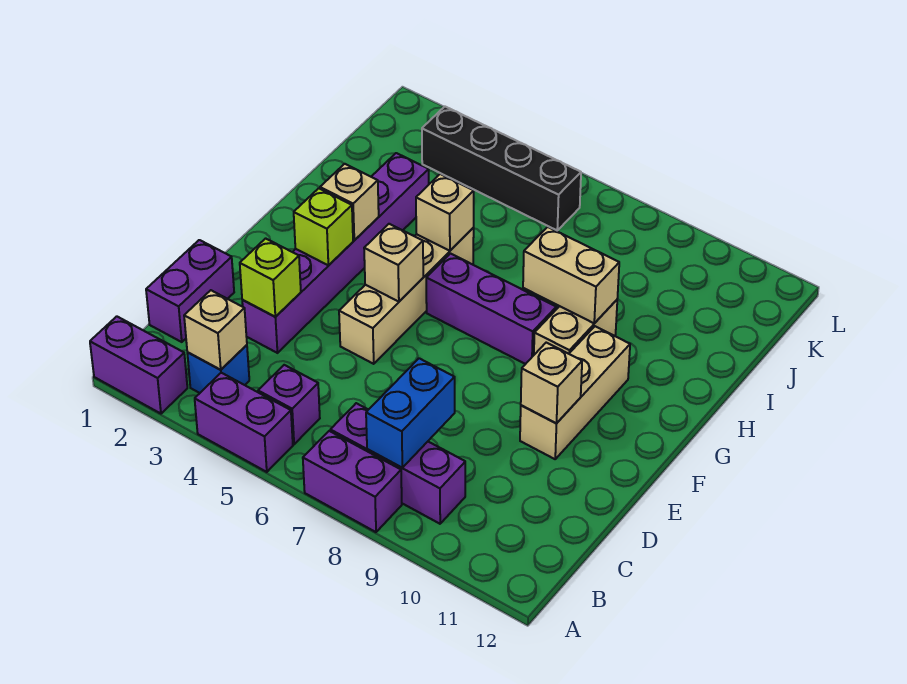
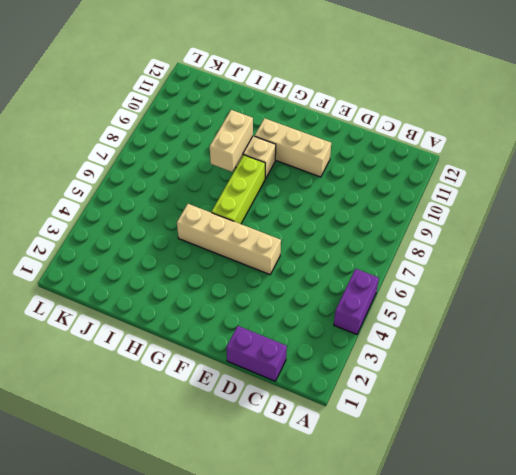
lime brick G6:G8 level 1 -> purple brick G6:G8 level 1
none -> purple brick A1:A2 level 1
none -> purple brick A7:A8 level 1
none -> blue brick B3 level 1

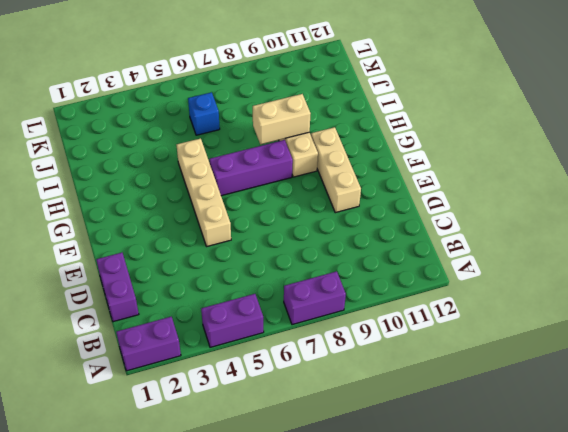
blue brick J6 level 1 -> blue brick B3 level 1
none -> purple brick B5 level 1
none -> purple brick B7:B9 level 1
none -> purple brick D3:I3 level 1

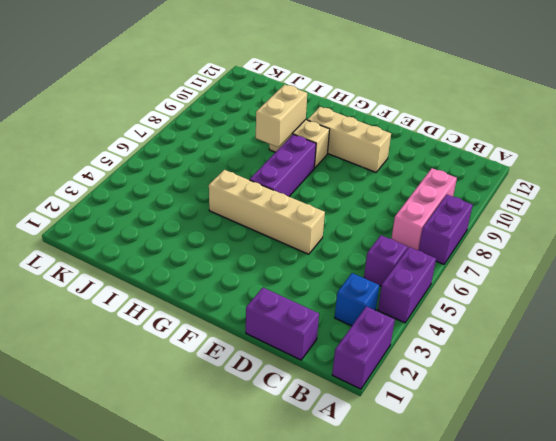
pink brick B7:B9 level 1 -> purple brick B7:B9 level 1
none -> purple brick D3:I3 level 1
none -> black brick K3:K6 level 1
none -> tan brick B3 level 2

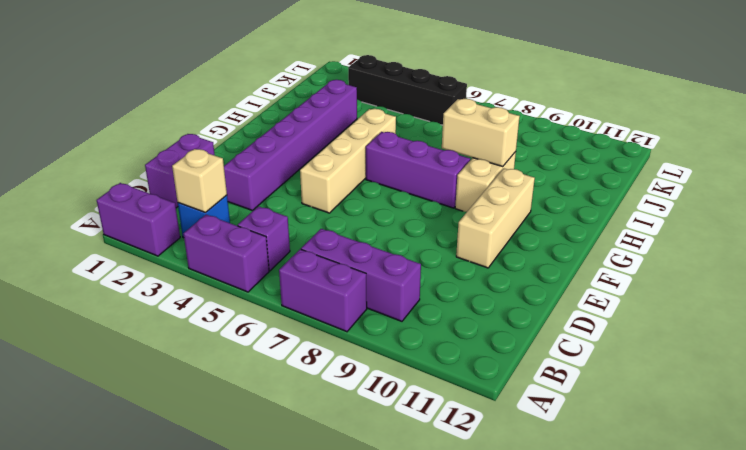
none -> blue brick B8:C8 level 2
none -> lime brick D3 level 2
none -> tan brick E10 level 2

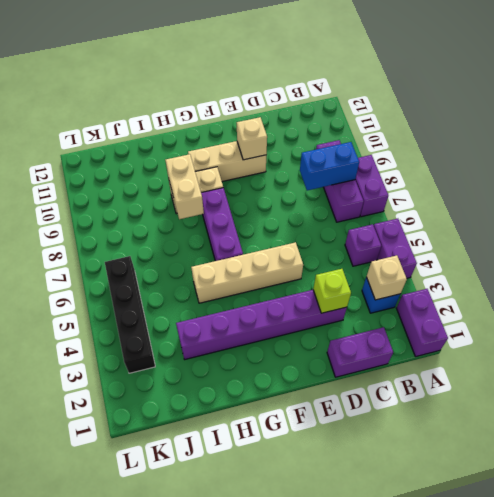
none -> lime brick F3 level 2
none -> tan brick F5 level 2
none -> tan brick G3 level 2

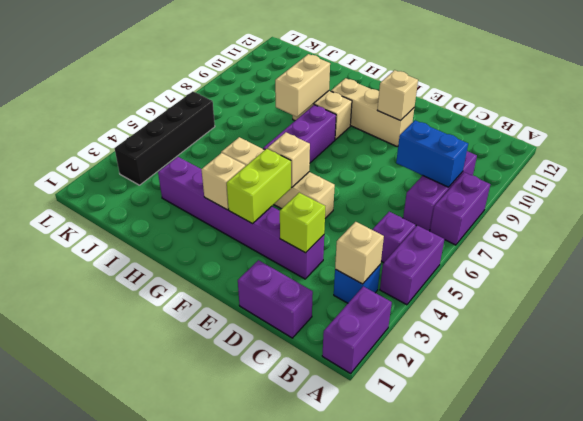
lime brick F3:F4 level 2 -> lime brick F3 level 2
none -> tan brick H5 level 2

